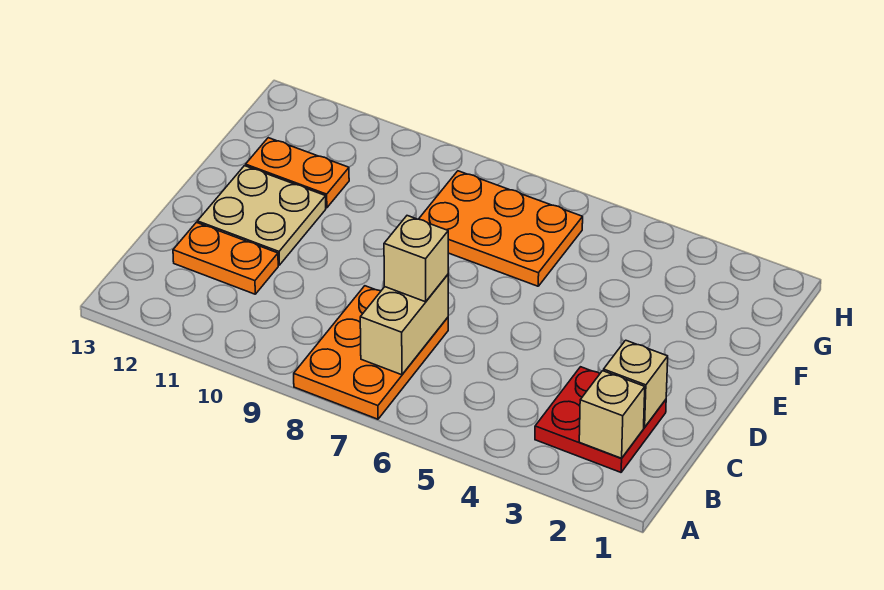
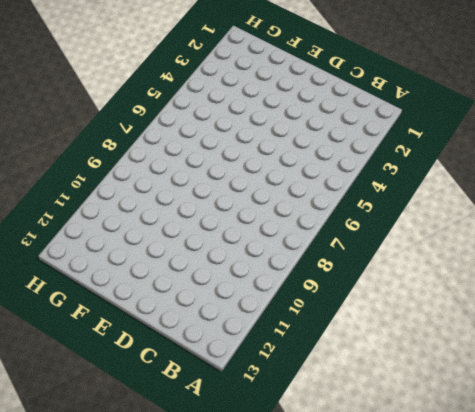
none -> orange plate A7:C8 level 1
none -> red plate B2:C3 level 1

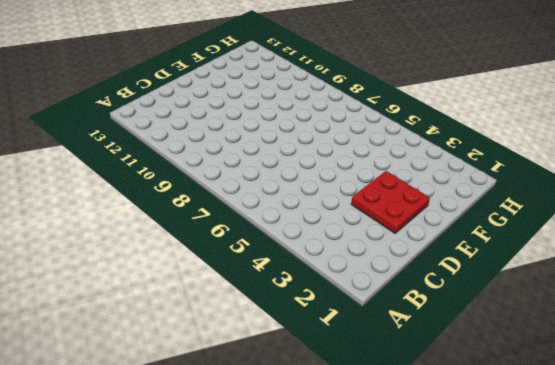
red plate D2:E3 level 1 -> red plate B2:C3 level 1
none -> orange plate A7:C8 level 1
none -> orange plate C11:C12 level 1

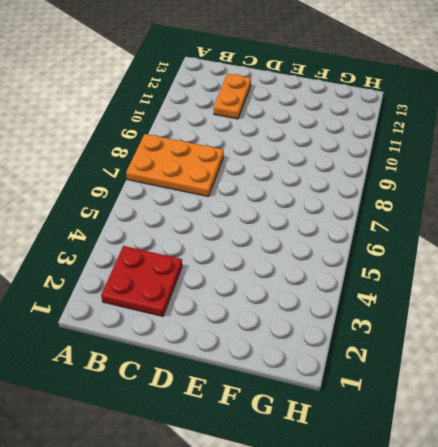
none -> tan plate D11:E12 level 1
none -> orange plate F6:G8 level 1

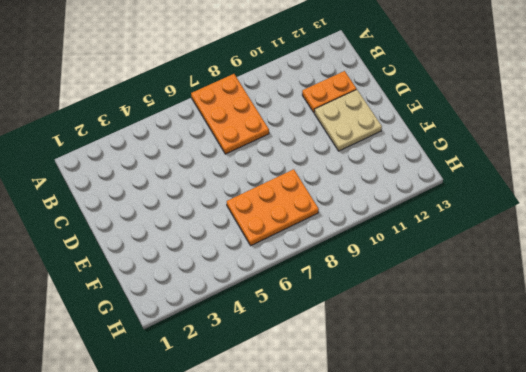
none -> red plate B2:C3 level 1
none -> orange plate F11:F12 level 1

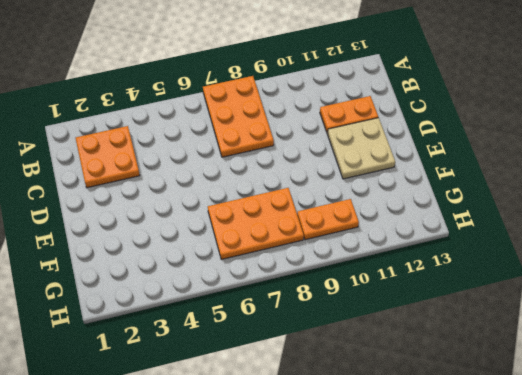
orange plate B2:C3 level 1 -> red plate B2:C3 level 1
orange plate G9:G10 level 1 -> orange plate F11:F12 level 1
none -> tan brick B2 level 2
none -> tan brick B7:C7 level 2

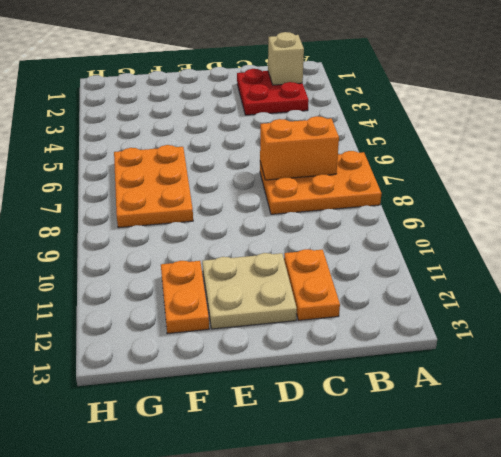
orange brick B7:C7 level 2 -> tan brick B7:C7 level 2
none -> tan brick C2 level 2
none -> tan brick C7 level 3

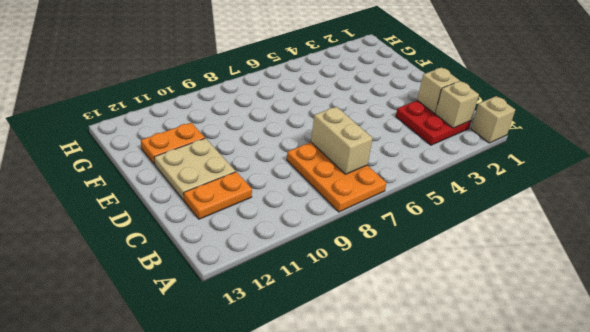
tan brick A1 level 1 -> tan brick C7 level 3
none -> orange plate F6:G8 level 1

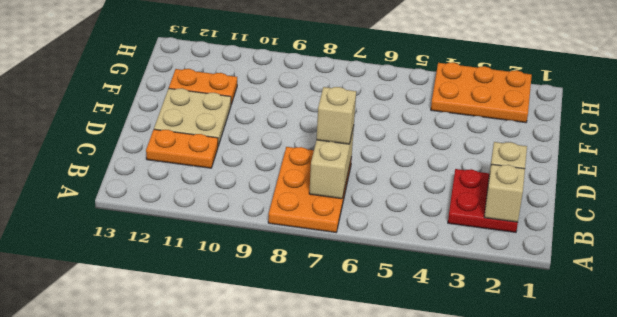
orange plate G2:H4 level 1 -> orange plate F6:G8 level 1

